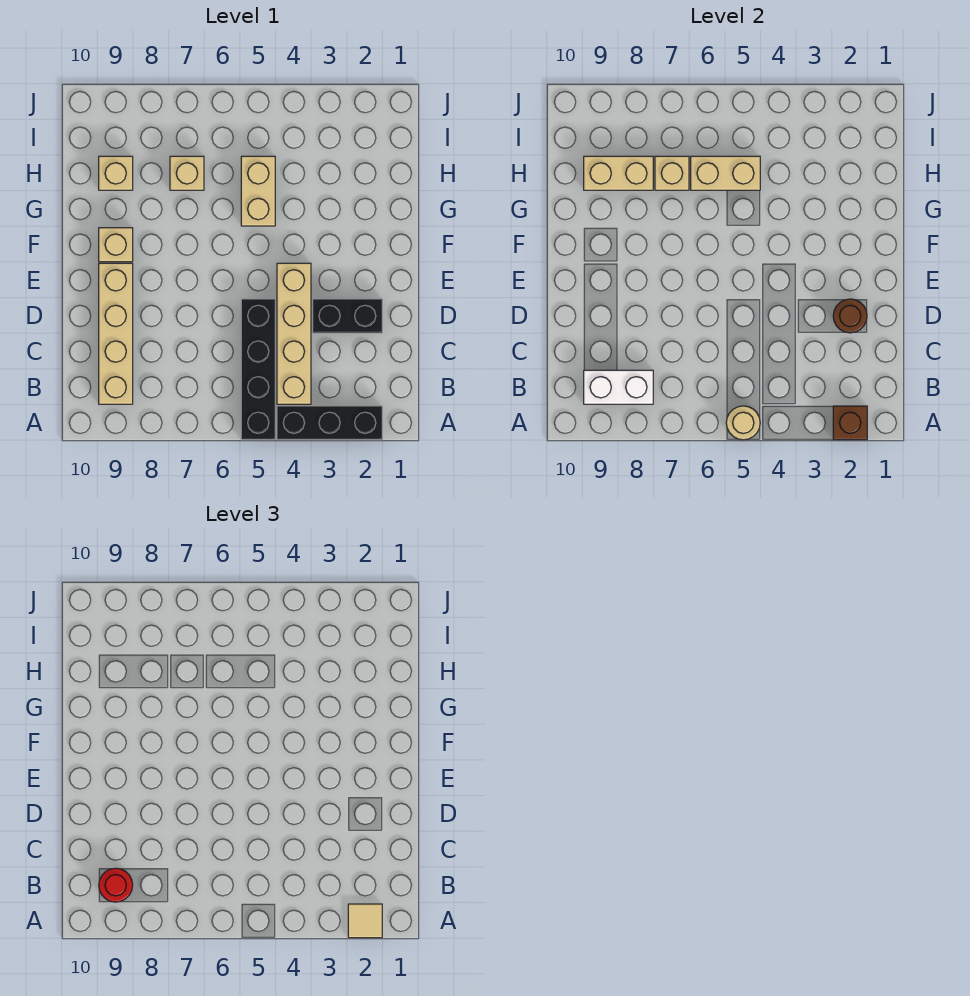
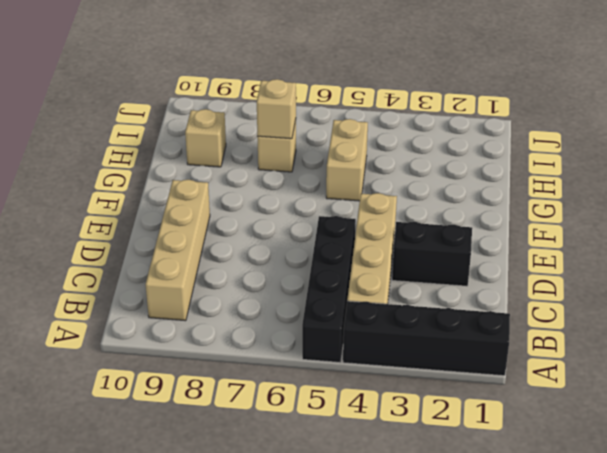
black brick A1:A4 level 1 -> black brick A2:A4 level 1
none -> tan brick F9 level 1
none -> brown brick A2 level 2
none -> tan round brick A5 level 2

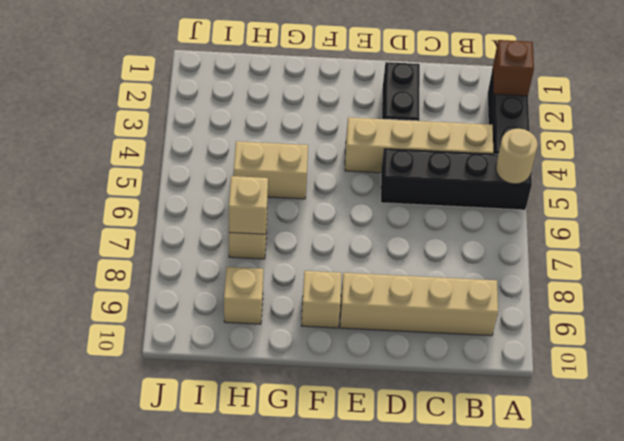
none -> white brick B8:B9 level 2
none -> brown round brick D2 level 2
none -> tan brick H5:H6 level 2

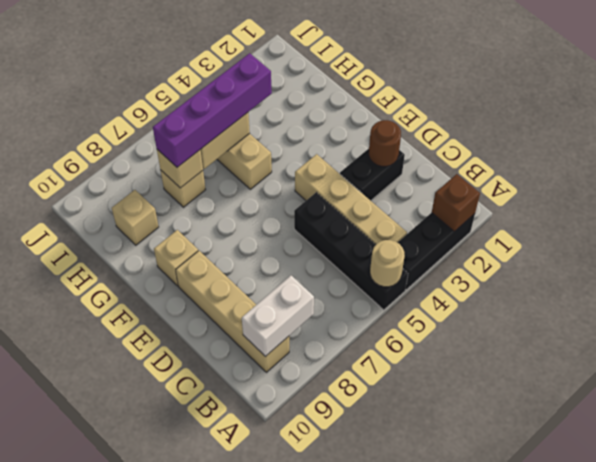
purple brick H4:H7 level 3 -> none
none -> tan brick H8:H9 level 2
none -> tan tile A2 level 3
none -> red round brick B9 level 3

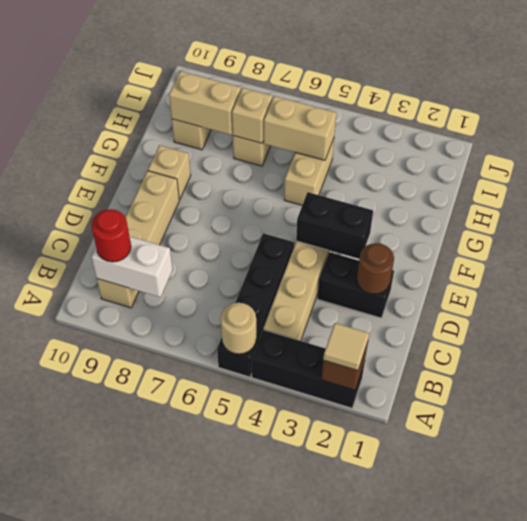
black brick E3:E4 level 2 -> none

